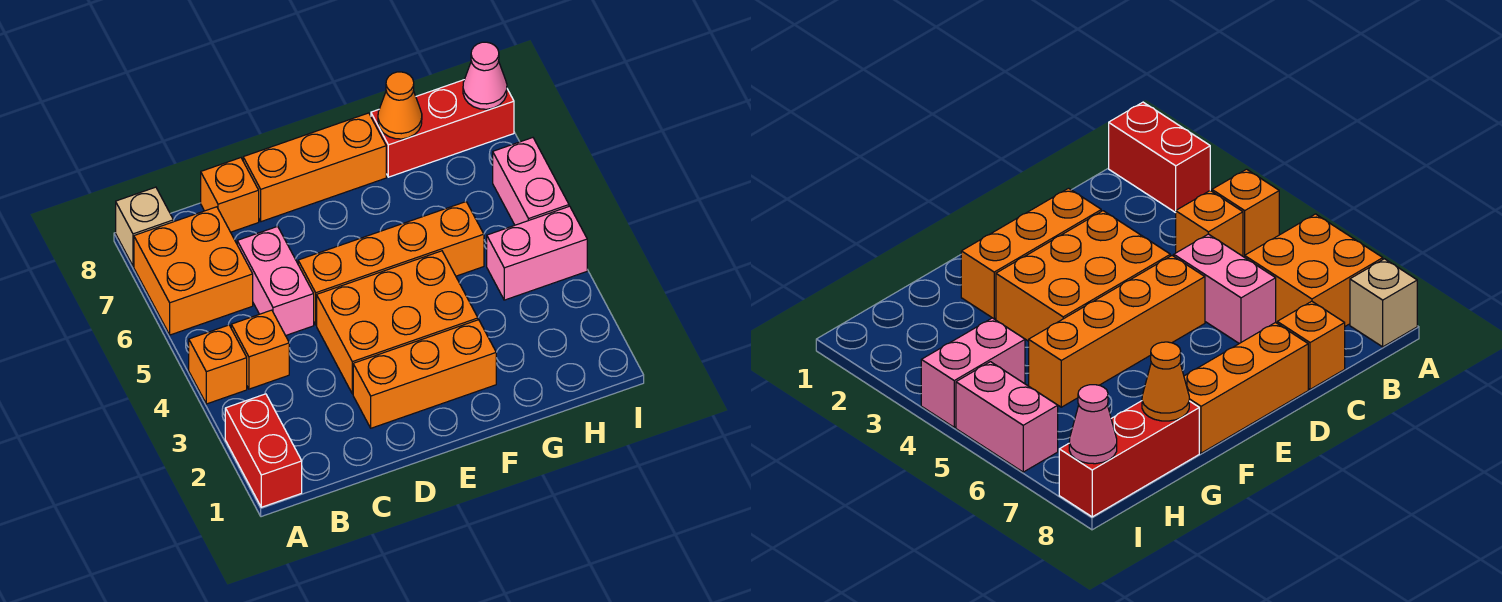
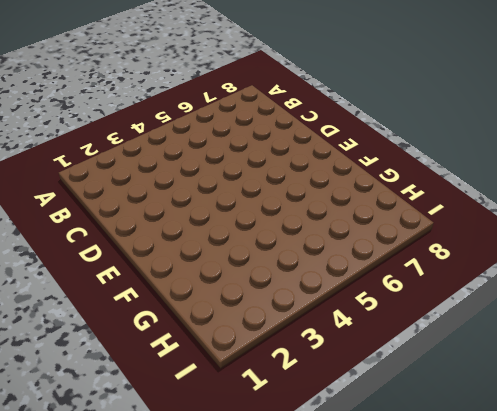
none -> red brick A1:A2 level 1
none -> orange brick A4 level 1
none -> orange brick A6:B7 level 1

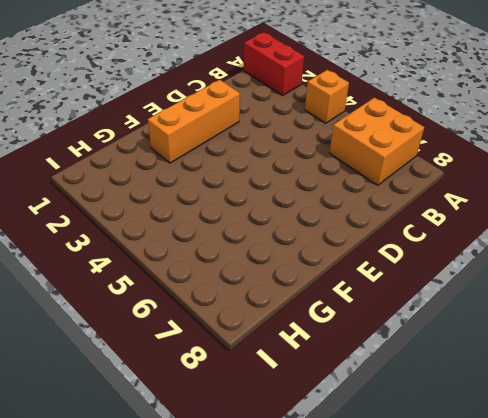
none -> tan brick A8 level 1
none -> orange brick B4 level 1
none -> pink brick C5:C6 level 1

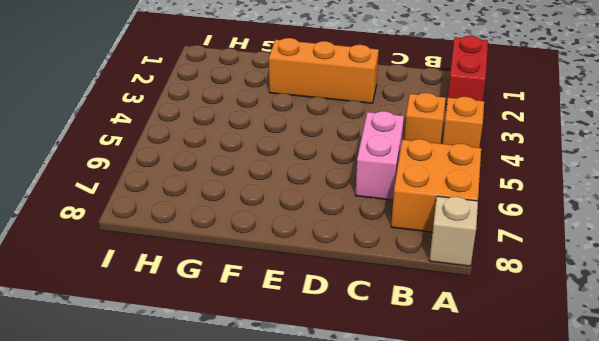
none -> orange brick C8 level 1
none -> orange brick D3:F4 level 1
none -> orange brick D5:G5 level 1

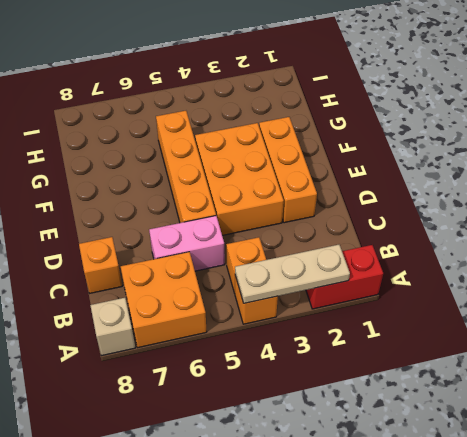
tan plate A2:A4 level 2 -> none
none -> orange brick D8:F8 level 1
none -> red brick G8:I8 level 1
none -> pink brick H4:I4 level 1

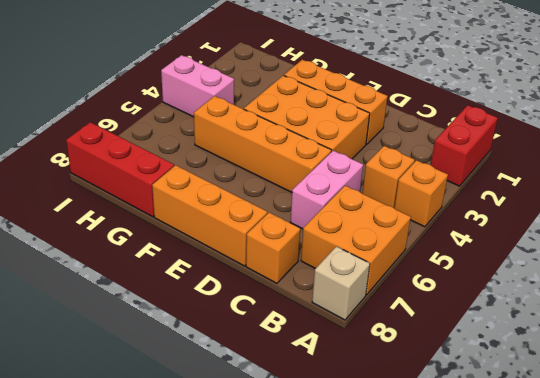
none -> pink brick I5:I6 level 1
none -> orange cone G8 level 2
none -> pink cone I8 level 2

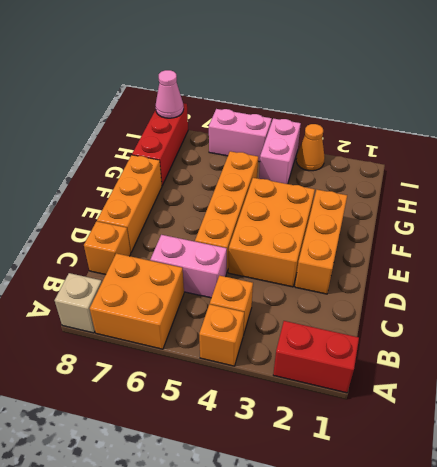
orange cone I3 level 1 -> orange cone G8 level 2

